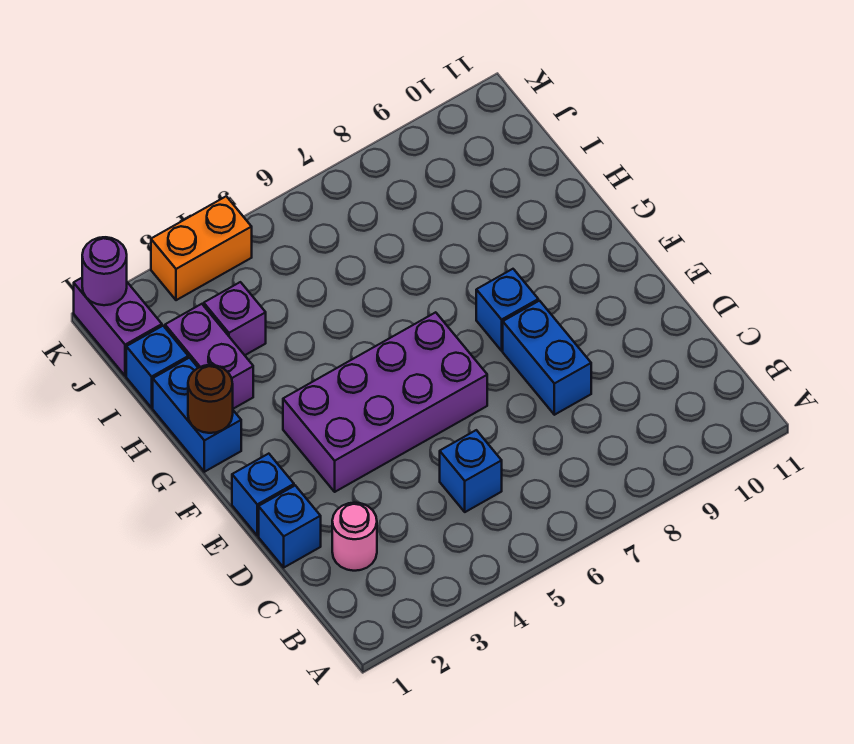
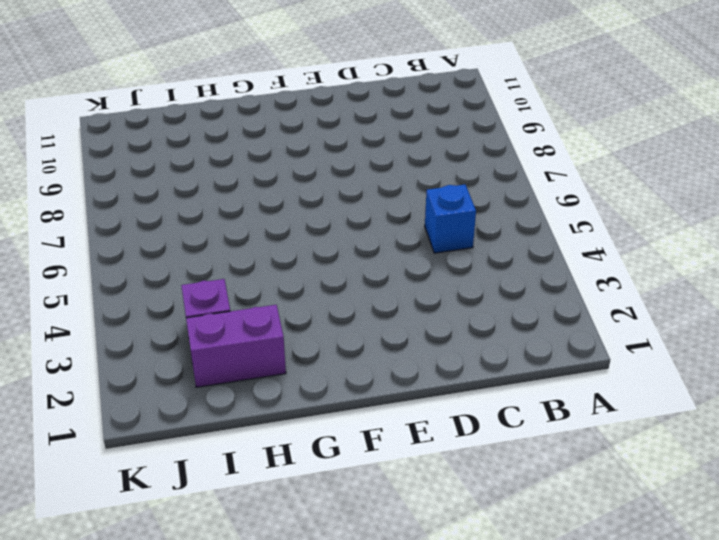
none -> pink round brick C2 level 1
none -> blue brick D1 level 1
none -> blue brick D8:E8 level 1

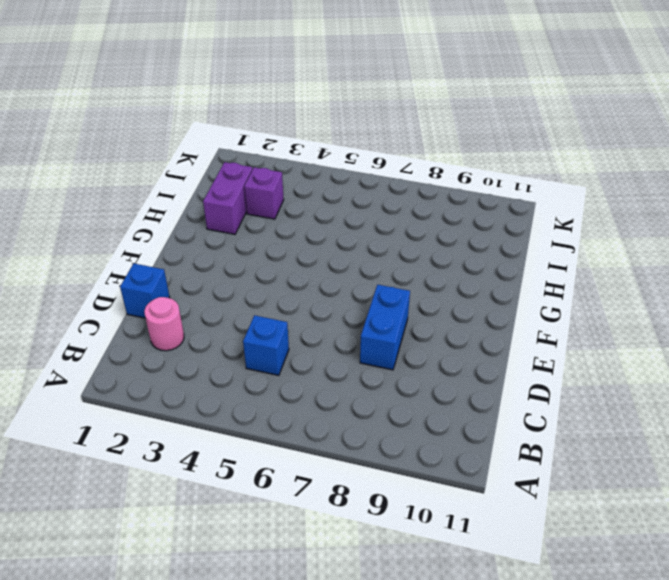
none -> blue brick E1 level 1
none -> purple brick E3:F6 level 1
none -> blue brick F8 level 1

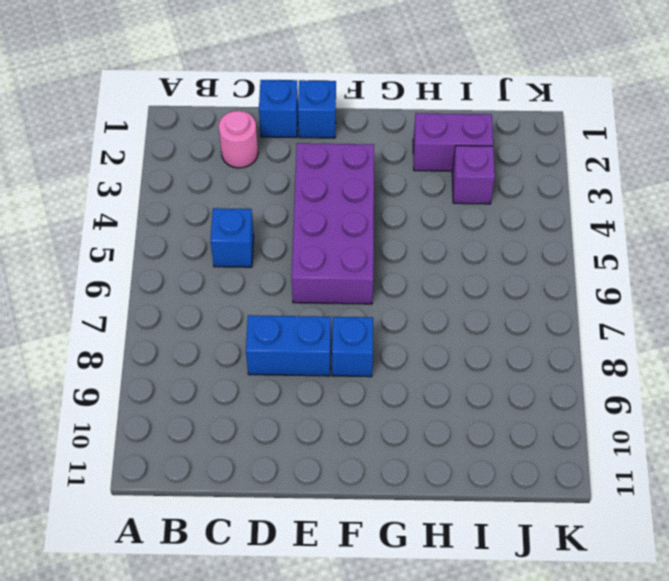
none -> blue brick G1:H1 level 1
none -> blue brick I1 level 1
none -> purple brick J1:K1 level 1

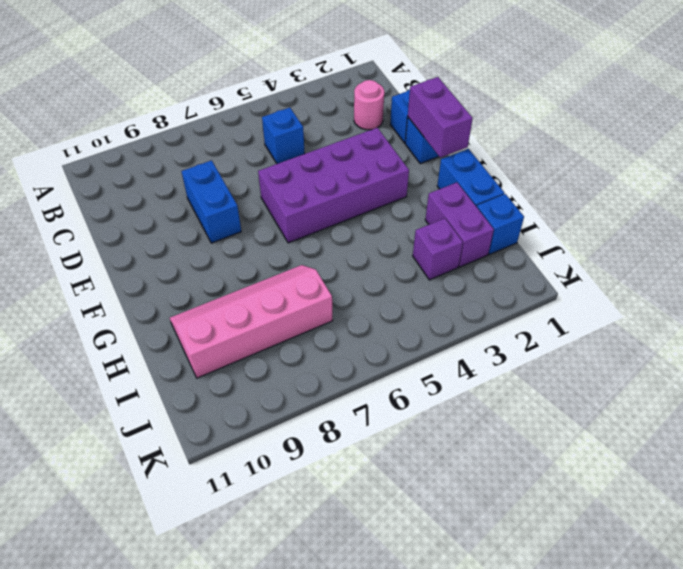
purple brick E1:F1 level 2 -> purple brick J1:K1 level 1
pink slope H7:I10 level 1 top I -> none
none -> blue brick F8 level 1
none -> orange brick K3:K4 level 1
none -> brown round brick G1 level 2

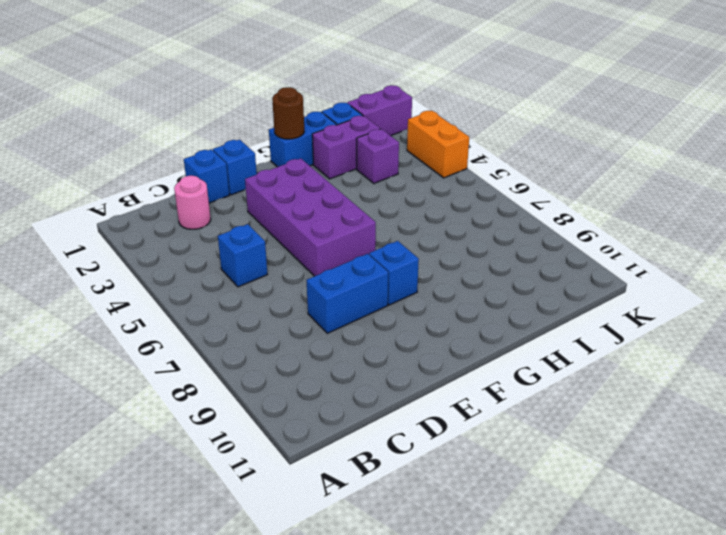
none -> purple round brick K1 level 2

